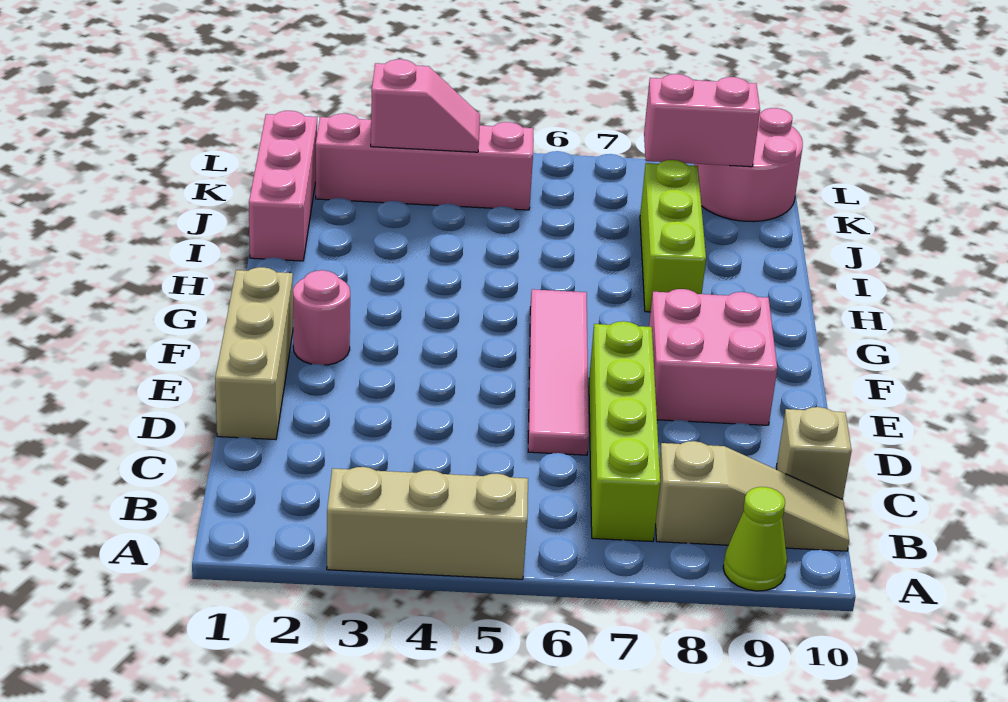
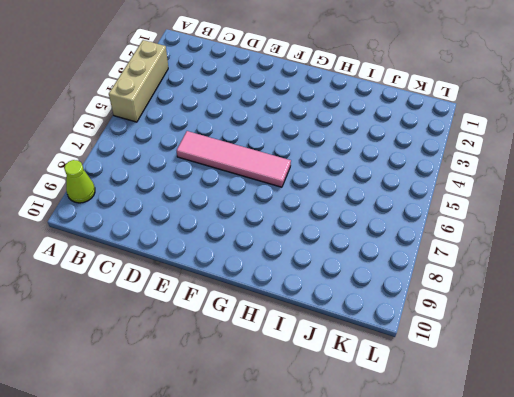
none -> lime brick B7:E7 level 1
none -> tan slope B8:B10 level 1 top 8
none -> tan brick C10 level 1

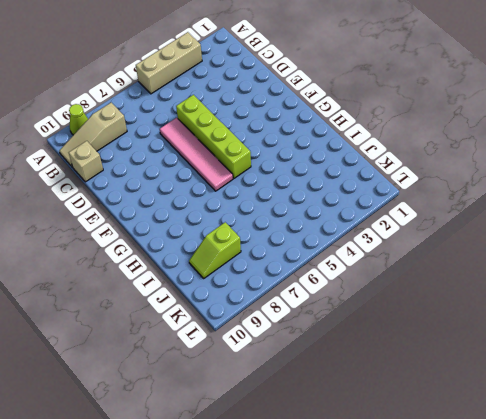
lime brick D5:G5 level 1 -> lime brick B7:E7 level 1
lime slope J8:J9 level 1 top 8 -> lime brick H8:J8 level 1
none -> tan brick D1:F1 level 1
none -> pink brick E8:F9 level 1
none -> pink round brick F2 level 1

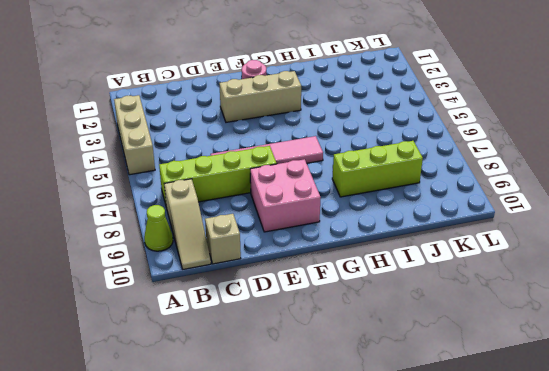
tan brick E3:G3 level 1 -> tan brick D1:F1 level 1
none -> pink brick I1:K1 level 1
none -> pink brick K2:K5 level 1
none -> pink round brick K9:L10 level 1

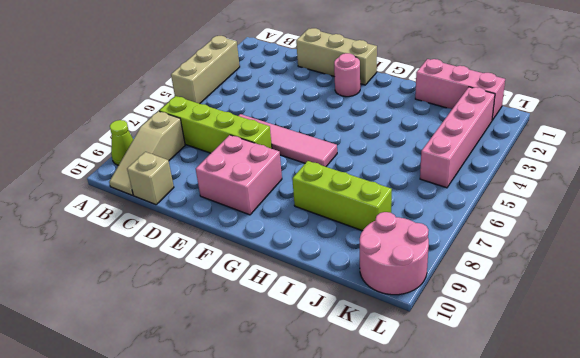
none -> pink slope K3:K4 level 2 top 3
none -> pink brick K8:K9 level 2

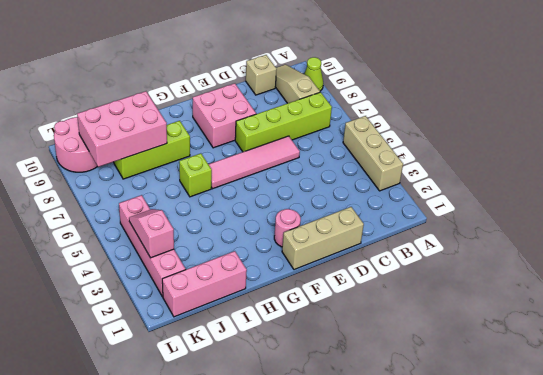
lime brick H6 level 1 -> none
pink brick I8:K9 level 2 -> pink brick K8:K9 level 2

